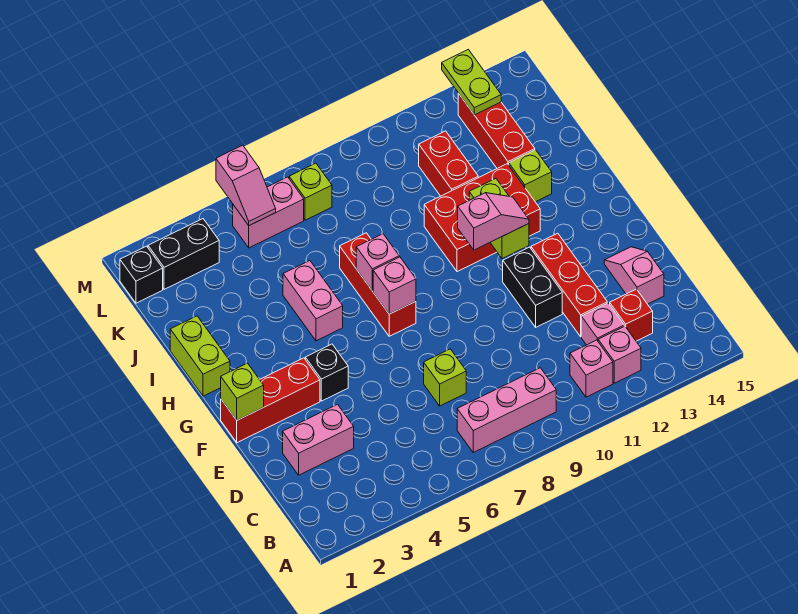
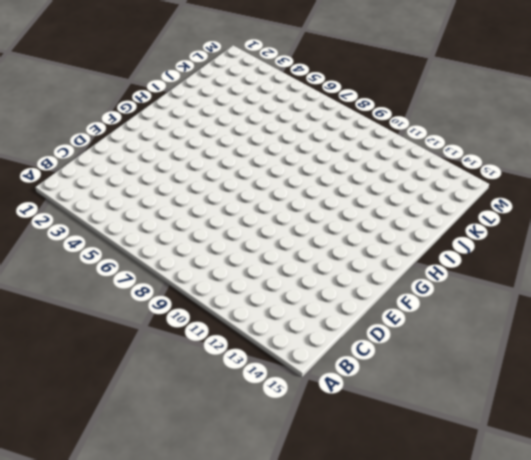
none -> pink brick B7:B9 level 1
none -> pink brick B11 level 1
none -> pink brick B12 level 1
none -> pink brick C12 level 1

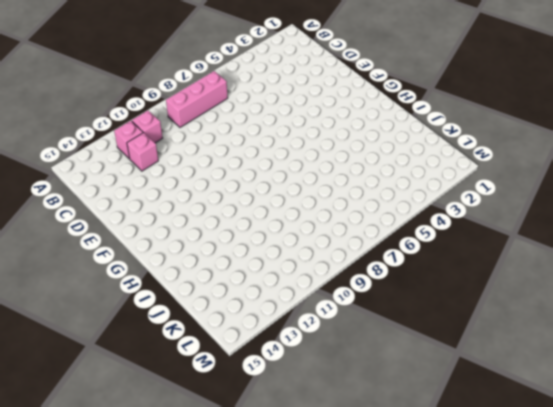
none -> red brick C13 level 1
none -> pink brick D2:D3 level 1
none -> lime brick D7 level 1
none -> red brick D12:F12 level 1

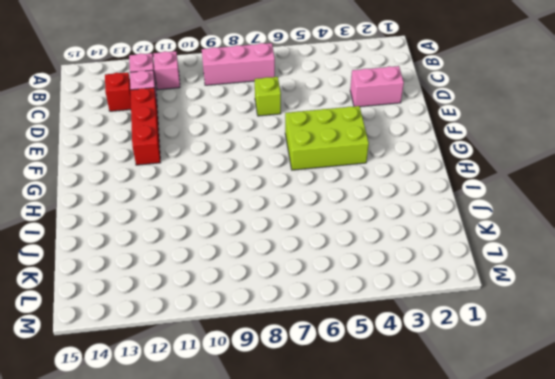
lime brick F4:G6 level 1 -> black brick F4 level 1
none -> pink slope D14:E14 level 1 top D
none -> black brick E11:F11 level 1
none -> red brick F1:F3 level 1
none -> red brick G7:I7 level 1

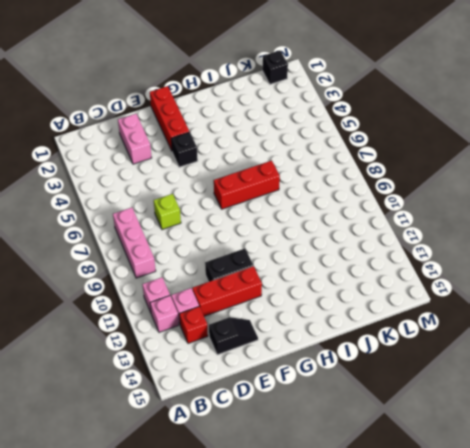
black slope D14:E14 level 1 top D -> pink slope D14:E14 level 1 top D
none -> lime brick H1:I1 level 1
none -> pink brick H5:I5 level 1
none -> red brick H10:I12 level 1
none -> lime brick I13 level 1

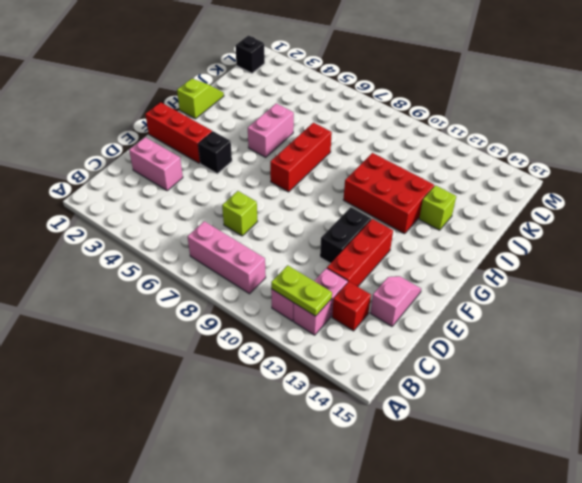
lime plate B11:B12 level 2 -> lime plate L13:M13 level 2
lime slope H1:I1 level 1 top H -> lime brick H1:I1 level 1
none -> red brick J11:K11 level 1
none -> red brick J13:L13 level 1
none -> black brick L2:L3 level 1
none -> pink brick L5:L6 level 1

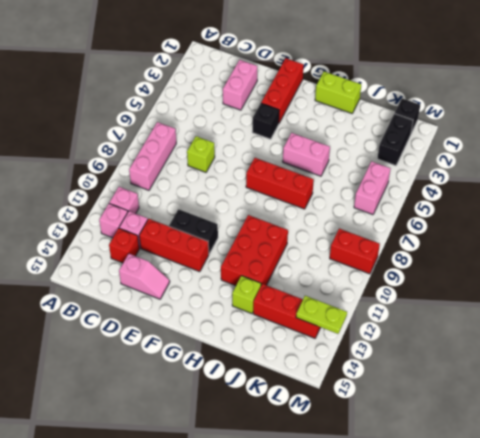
red brick L9:M9 level 1 -> red brick J11:K11 level 1
none -> lime brick L7 level 1
none -> lime brick F1 level 2
none -> pink brick G7 level 2
none -> lime brick G11:H11 level 2

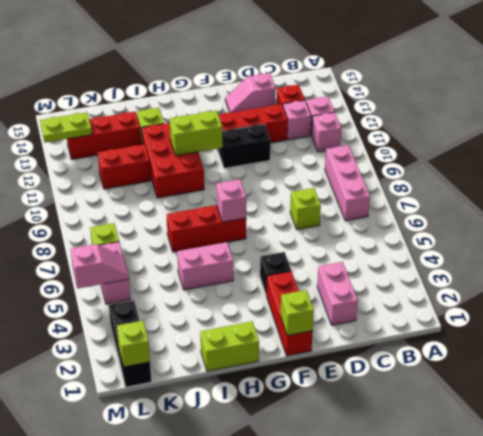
lime brick L1 level 2 -> none
none -> pink brick H7 level 2
none -> pink slope G10:G11 level 3 top 10

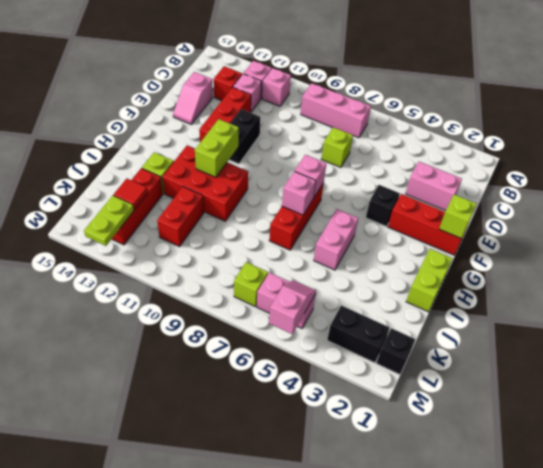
red tile K13 level 2 -> none
none -> pink slope G10:G11 level 3 top 10

